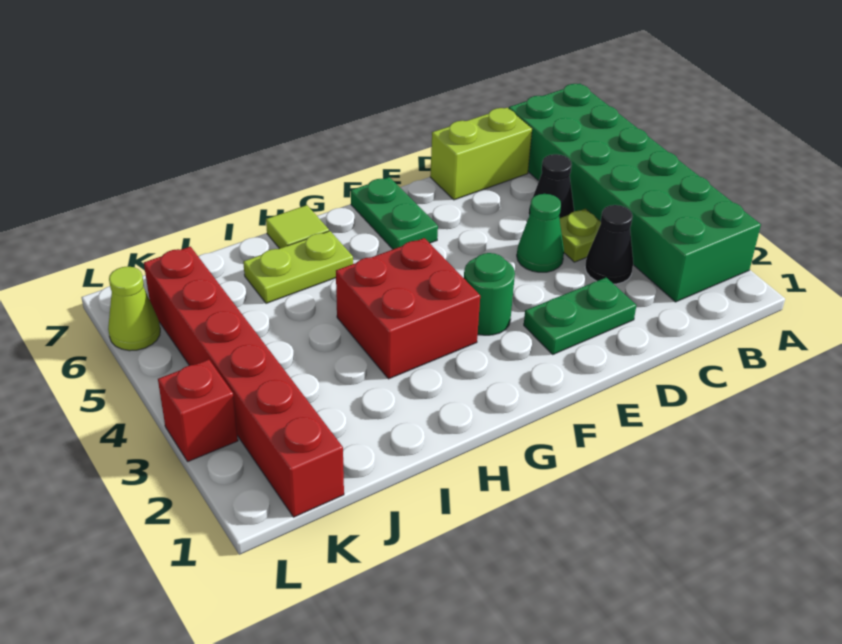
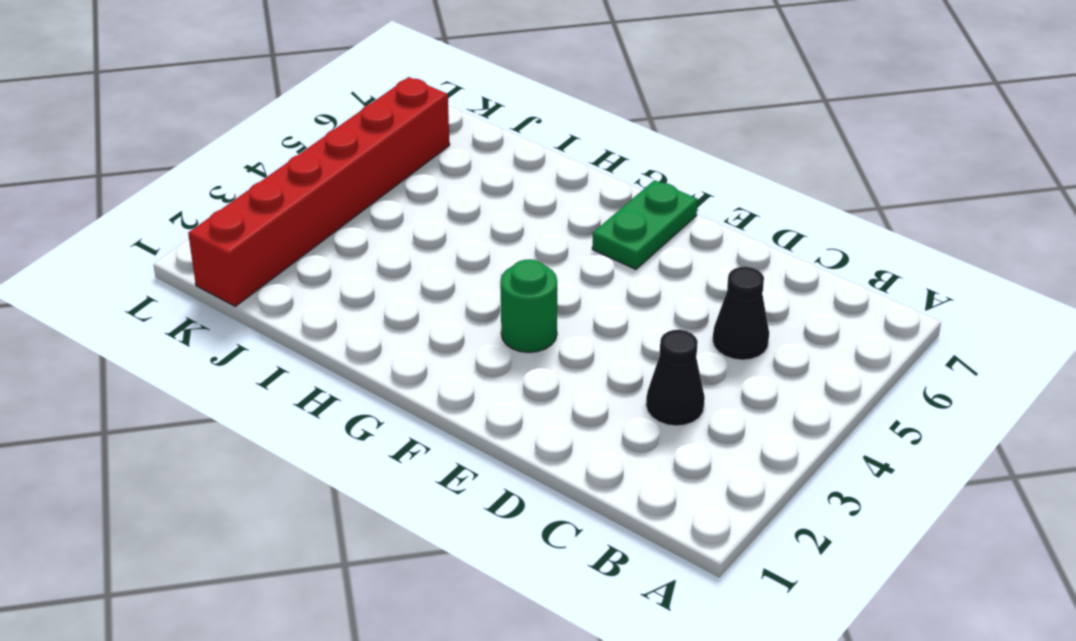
none -> green brick A2:B7 level 1
none -> lime plate C4 level 1
none -> lime brick C7:D7 level 1

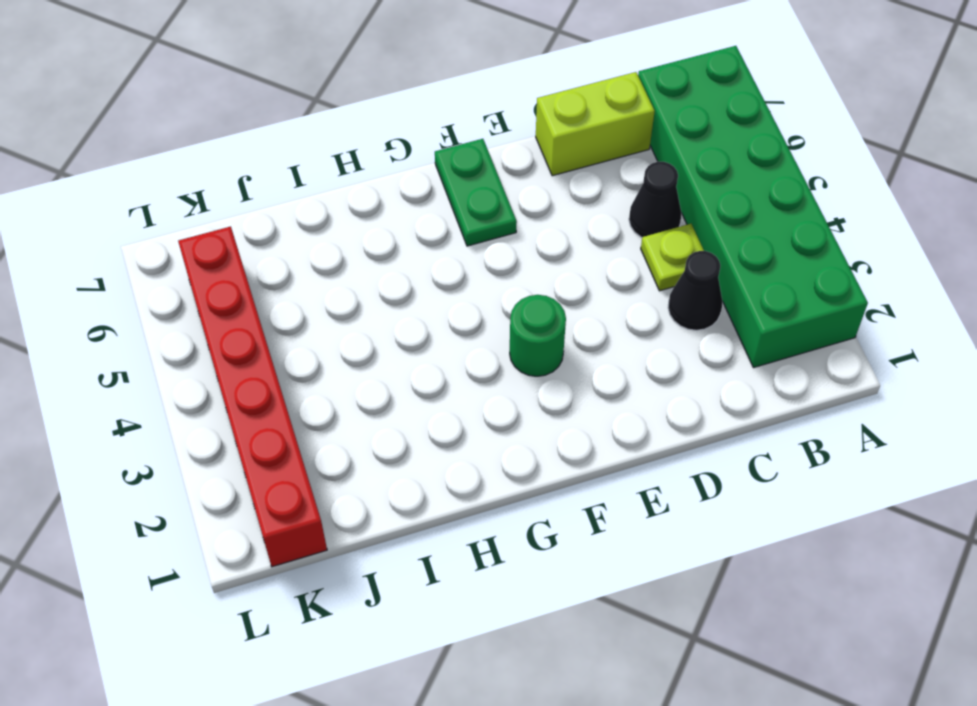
none -> green plate D2:E2 level 1
none -> green cone D4 level 1
none -> red brick G3:H4 level 1

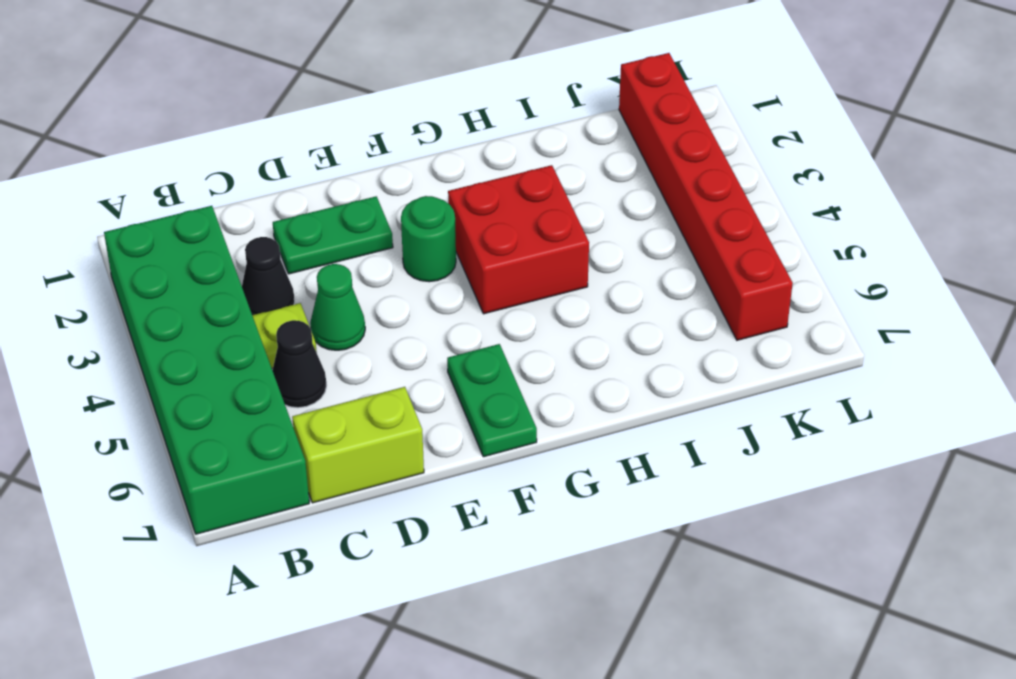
none -> lime plate H6:I6 level 1
none -> lime tile H7 level 1
none -> red brick L3 level 1

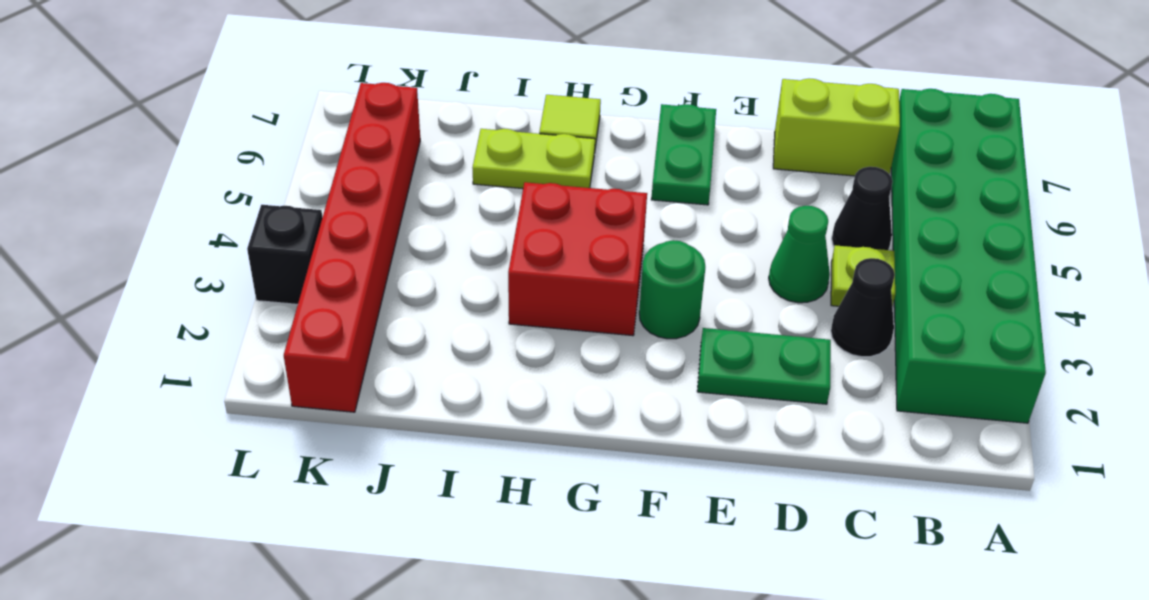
black brick L3 level 1 -> red brick L3 level 1
none -> lime cone L6 level 1

